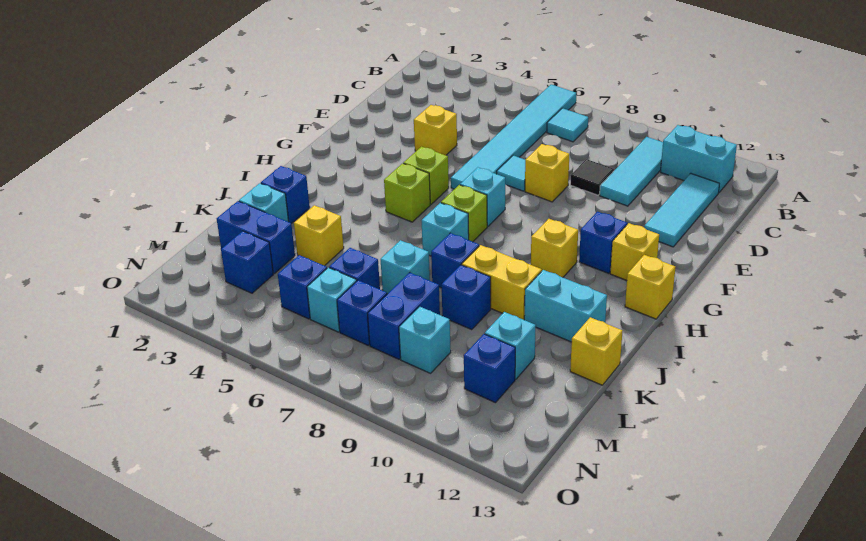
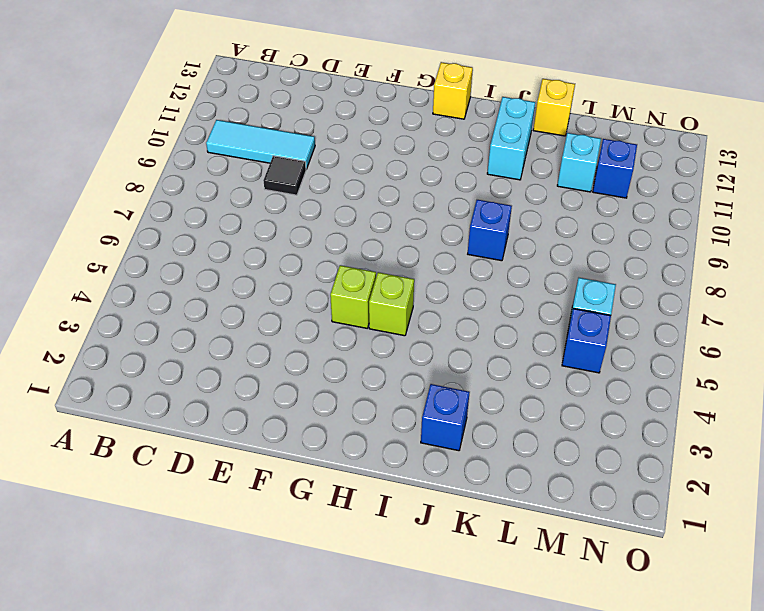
none -> cyan tile A6:F6 level 1
none -> cyan tile B7 level 1
none -> cyan brick B11:B12 level 1
none -> cyan tile C12:E12 level 1

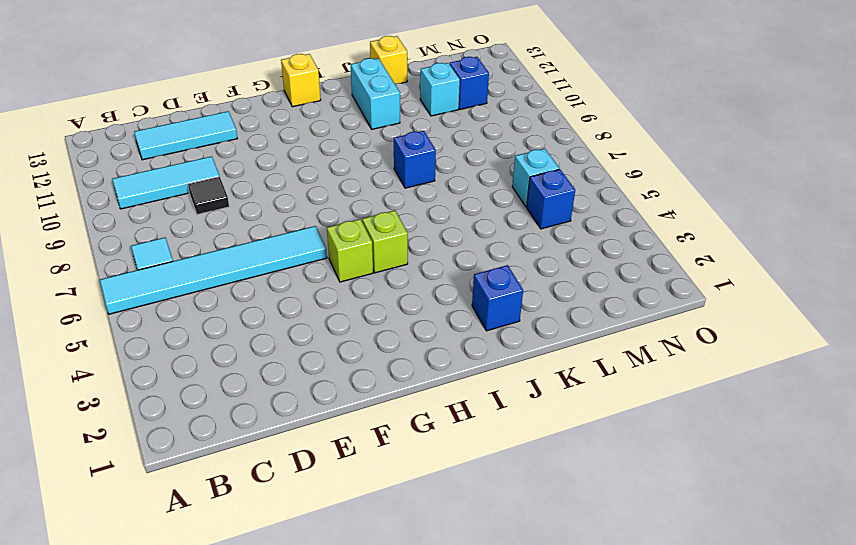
none -> cyan brick B11:B12 level 1
none -> yellow brick E4 level 1
none -> cyan tile E7 level 1
none -> yellow brick E8 level 1

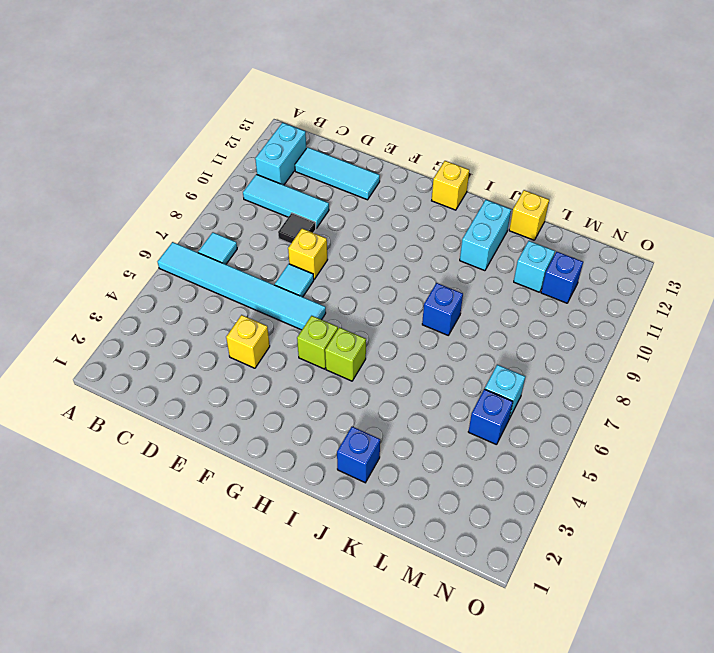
none -> cyan brick G7 level 1
none -> blue brick G11 level 1
none -> yellow brick G12 level 1
none -> lime brick H7 level 1

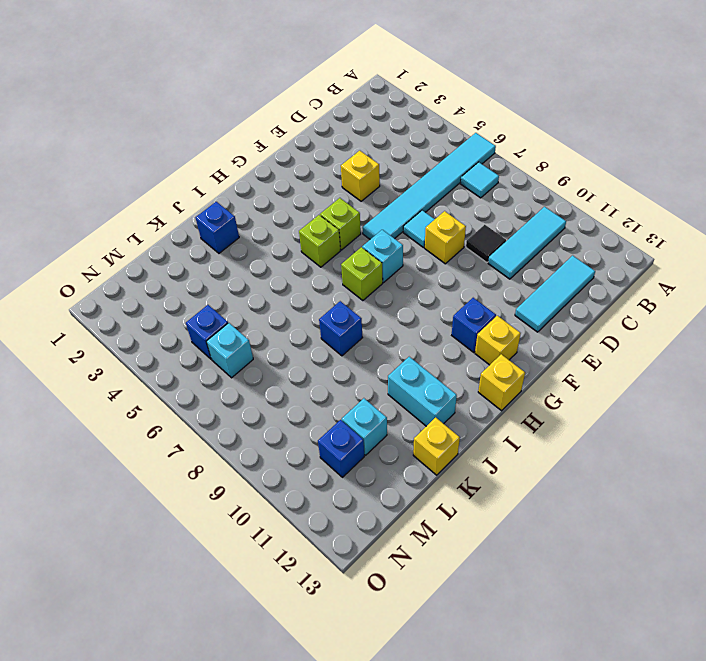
none -> cyan brick B11:B12 level 1
none -> yellow brick H10 level 1
none -> cyan brick I7 level 1
none -> yellow brick J9:J10 level 1

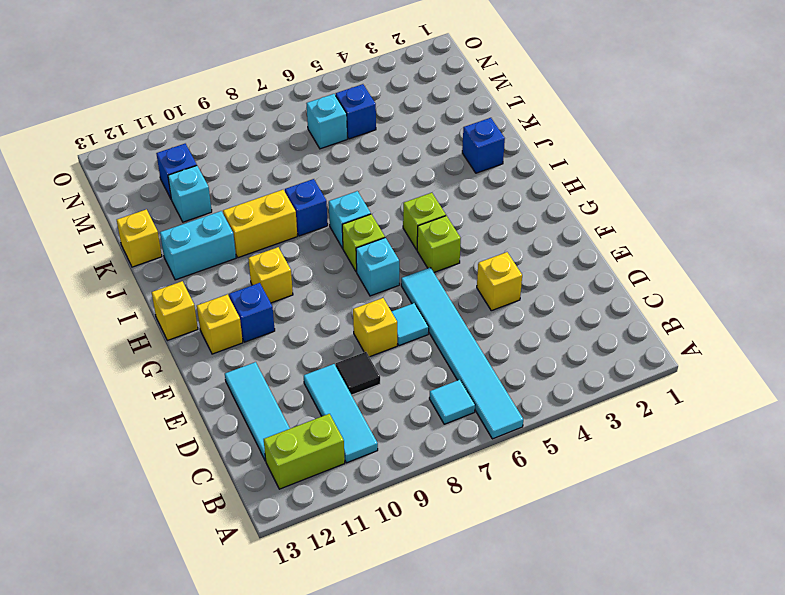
lime brick B11:B12 level 1 -> cyan brick B11:B12 level 1
none -> cyan brick K2 level 1
none -> yellow brick K4 level 1
none -> cyan brick K7 level 1
none -> blue brick K9 level 1

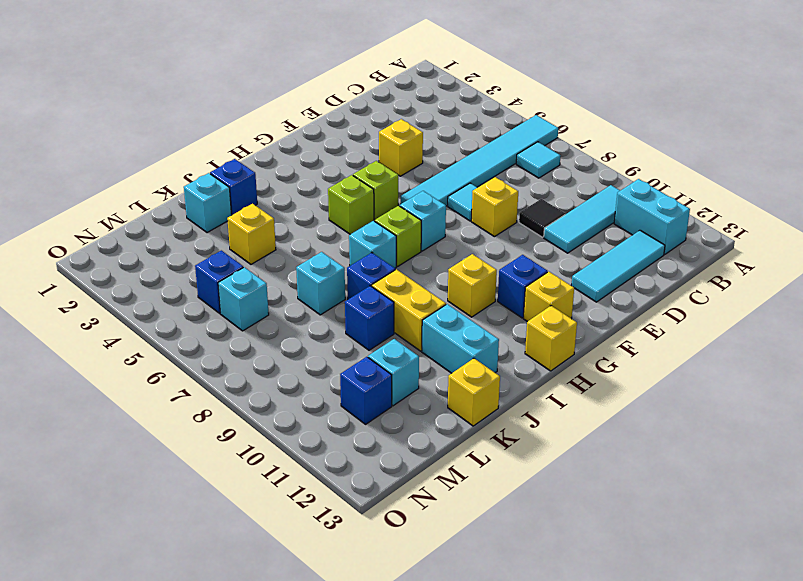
none -> blue brick L2:L3 level 1
none -> blue brick L6 level 1
none -> blue brick L8:M8 level 1
none -> blue brick M3 level 1

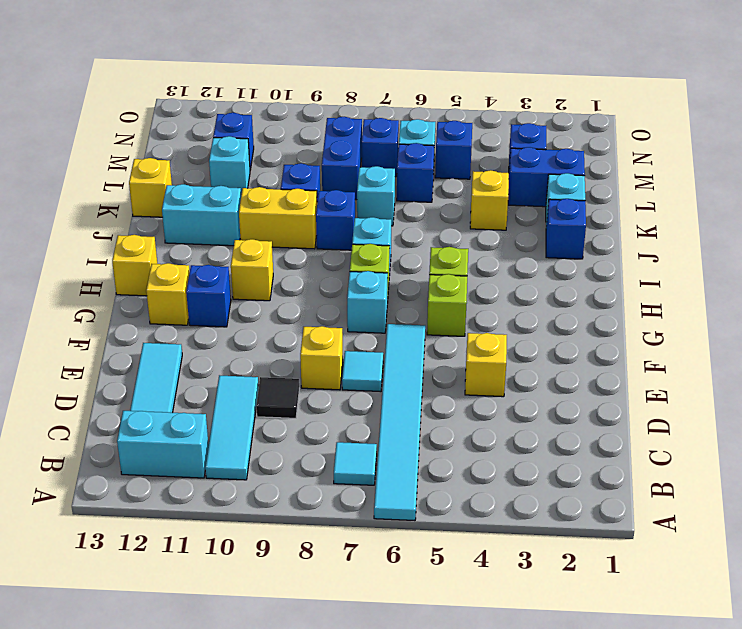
none -> cyan brick M9 level 1

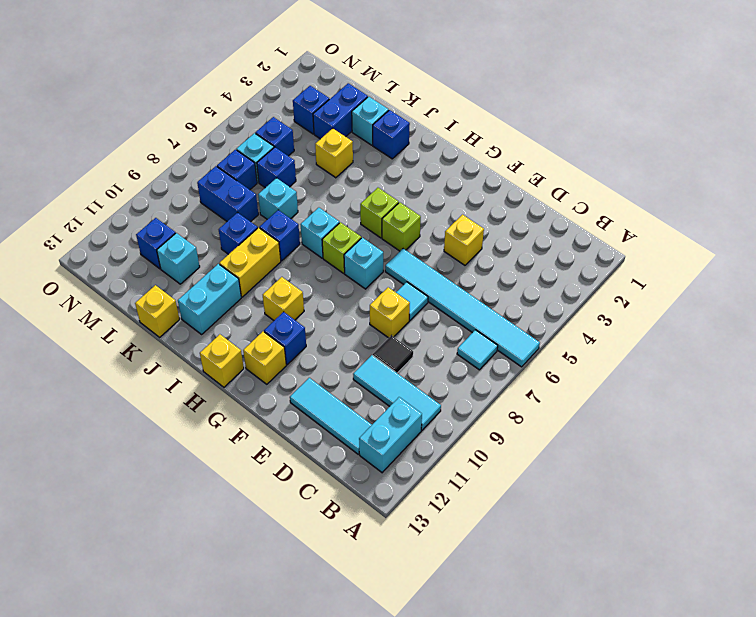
none -> cyan brick M9 level 1

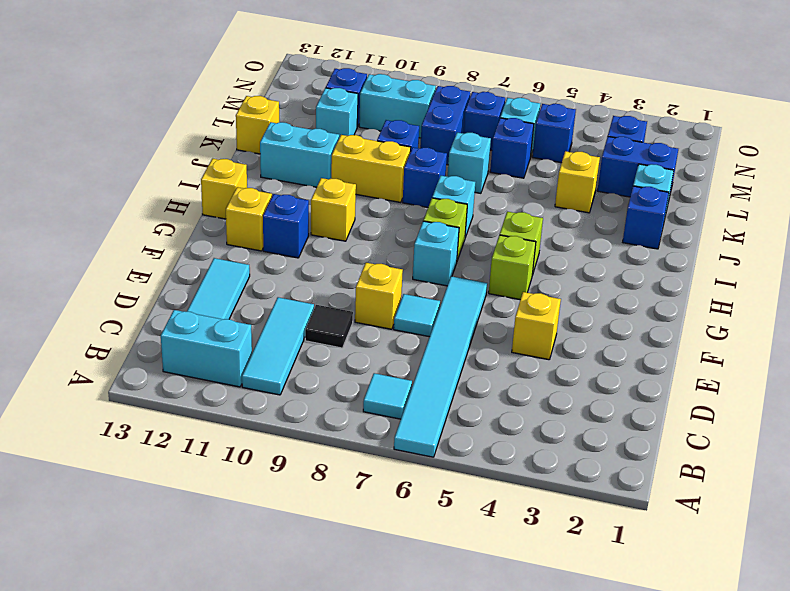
cyan brick M9:M10 level 1 -> cyan brick M9 level 1

